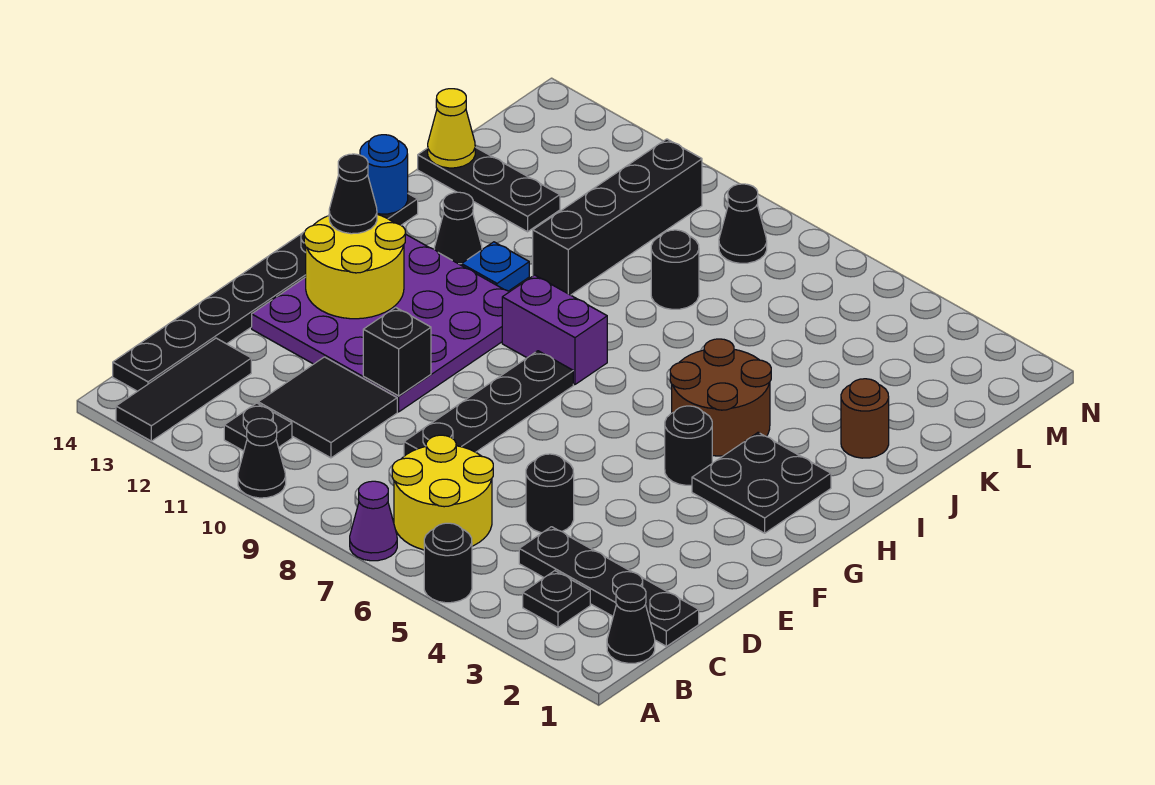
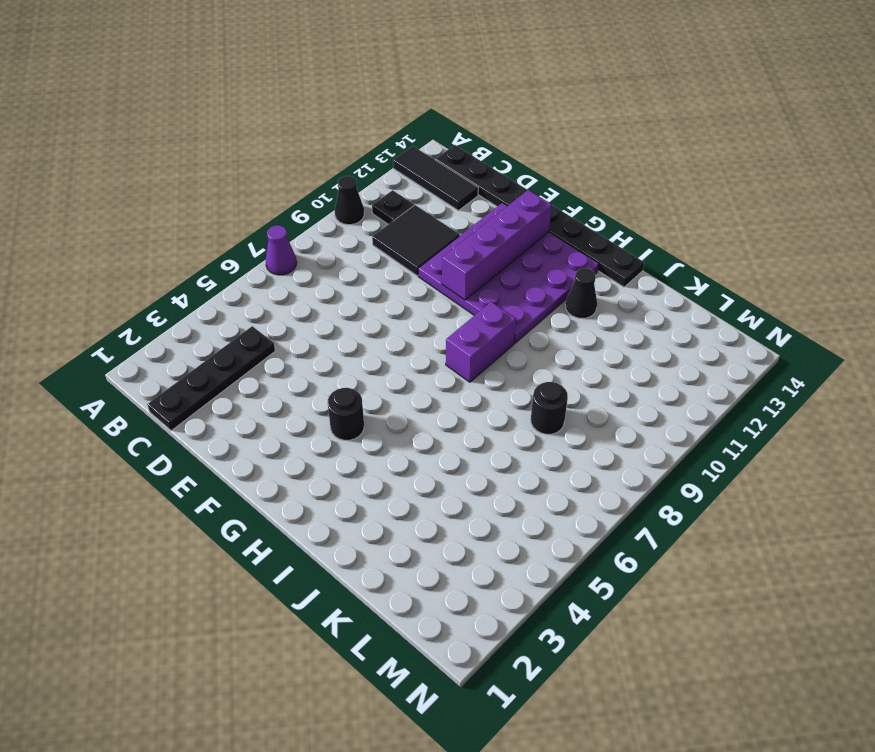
purple brick F10:F13 level 2 -> yellow round brick F12:G13 level 2
none -> black round brick A5 level 1
none -> black cone B1 level 1
none -> black plate B3 level 1
none -> yellow round brick B6:C7 level 1

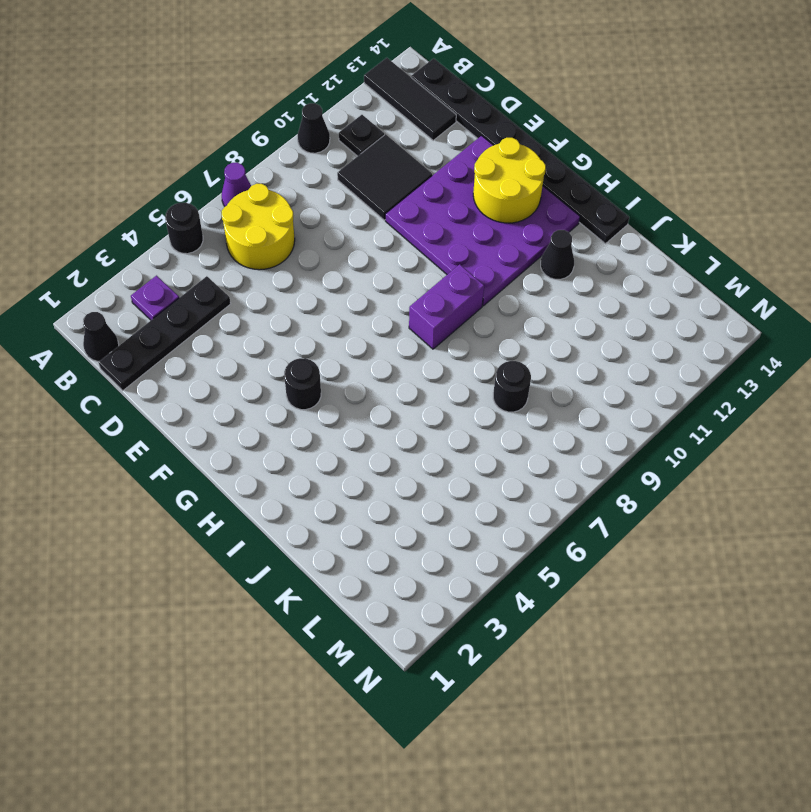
purple plate B3 level 1 -> black plate B3 level 1
none -> black round brick D5 level 1
none -> black plate D8:G8 level 1
none -> black plate G2:H3 level 1
none -> brown round brick H4:I5 level 1

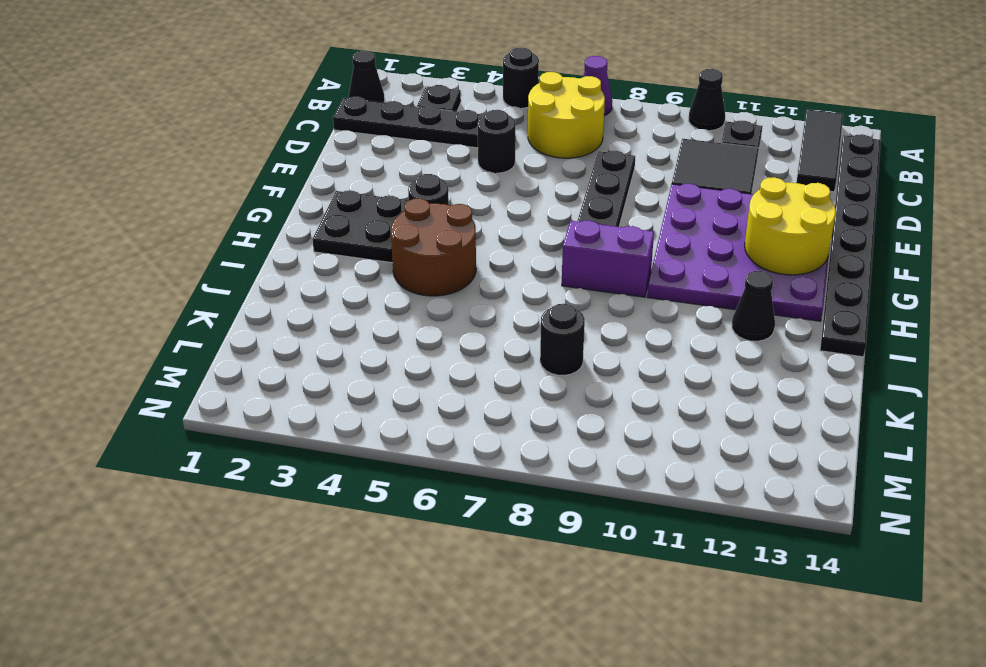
none -> blue plate I11 level 1
none -> brown round brick J2 level 1
none -> black brick J10:M10 level 1
none -> black plate K12:K14 level 1

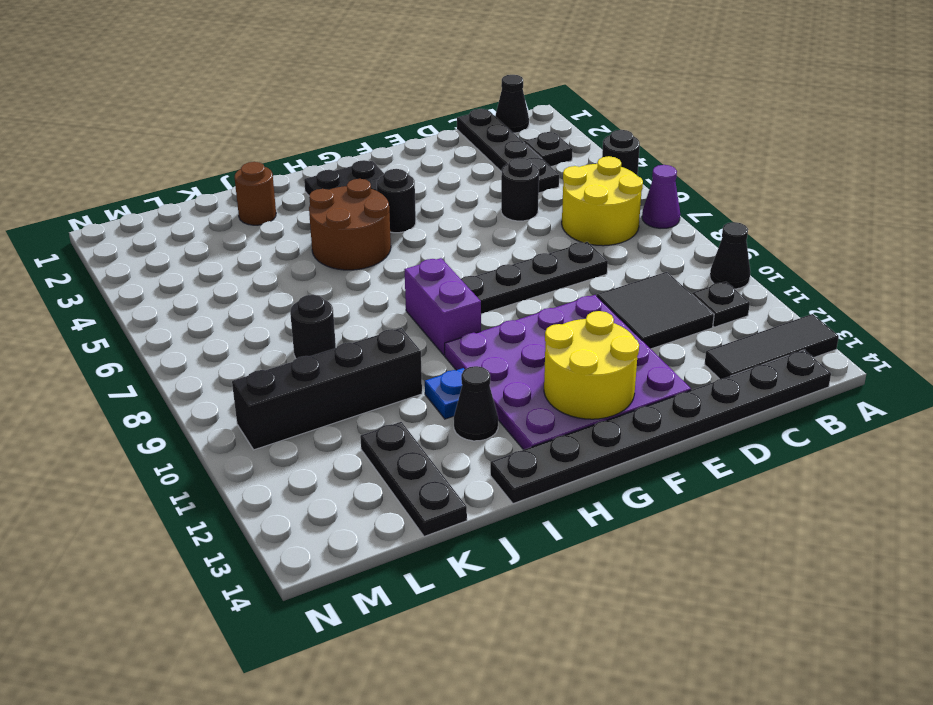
none -> black cone M8 level 1
none -> black brick E10 level 2
none -> blue round brick I14 level 2
none -> yellow cone K14 level 2

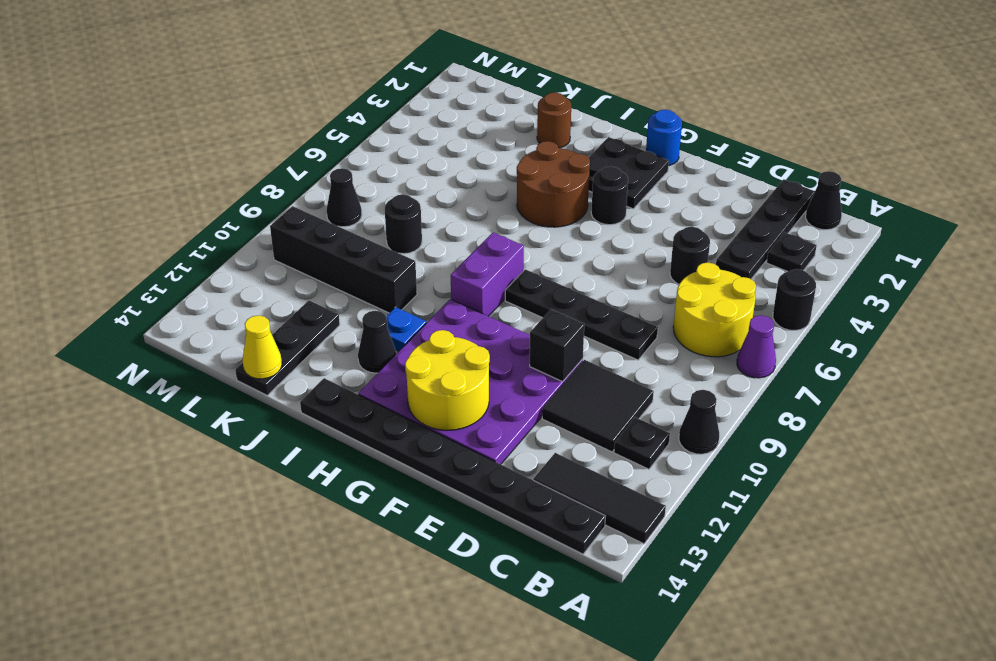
blue round brick G1 level 1 -> blue round brick I14 level 2
none -> black cone G13 level 3

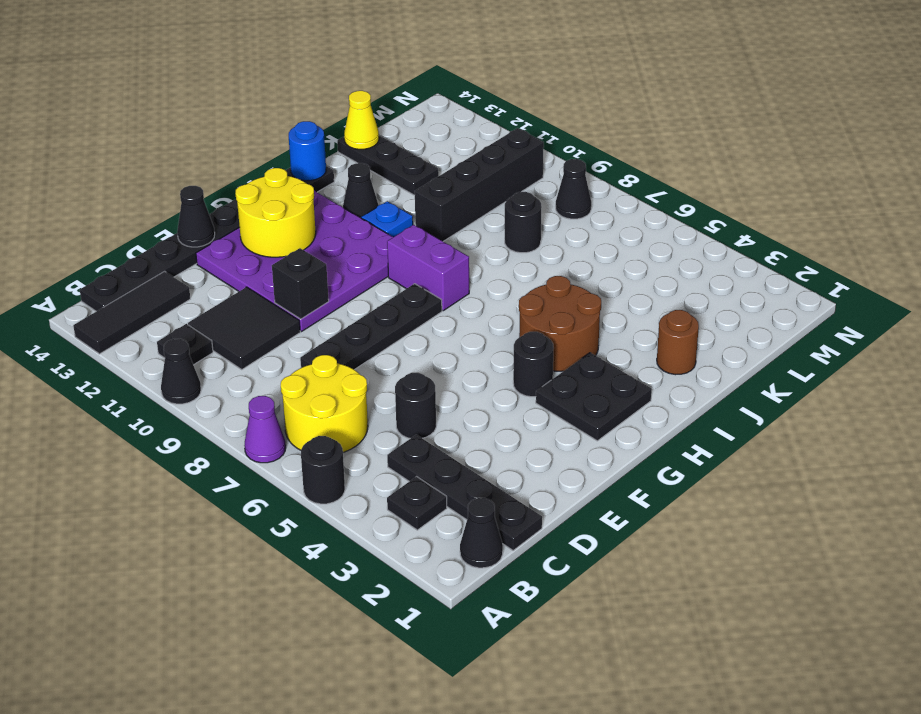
black cone E14 level 2 -> black cone G13 level 3

